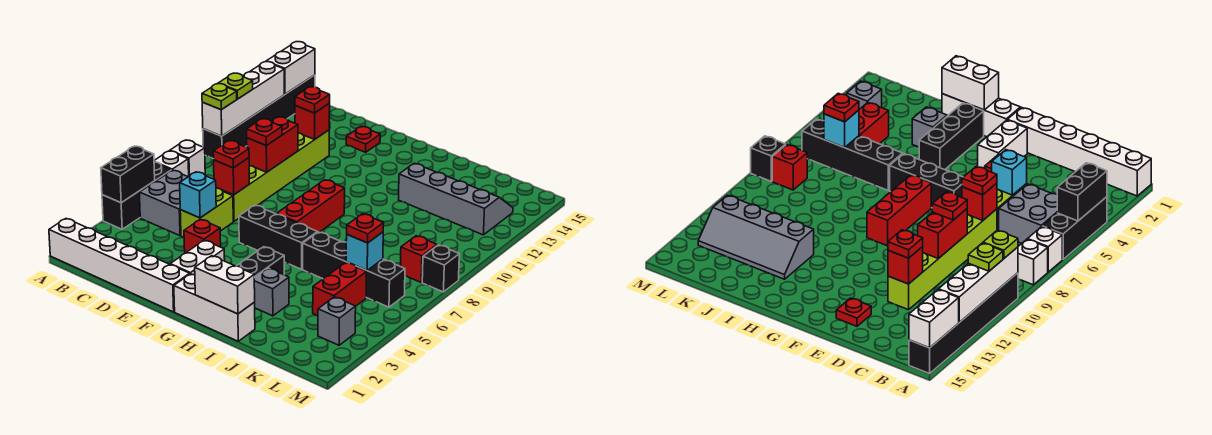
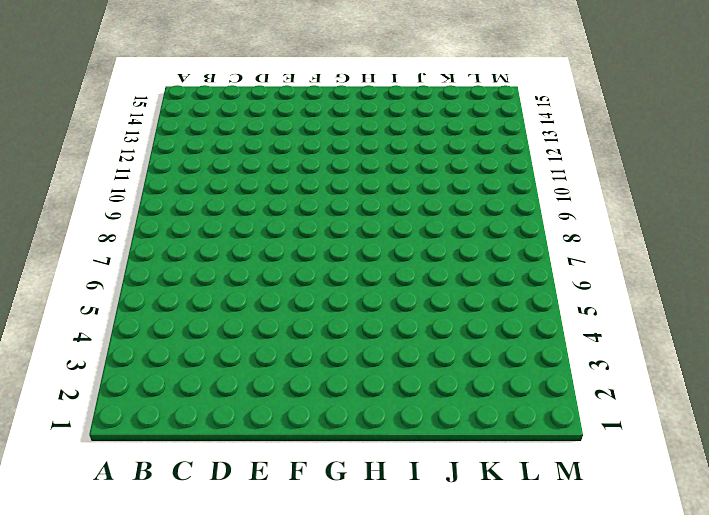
none -> white brick A1:F1 level 1
none -> black brick A4:A6 level 1
none -> white brick A7 level 1
none -> white brick A8 level 1

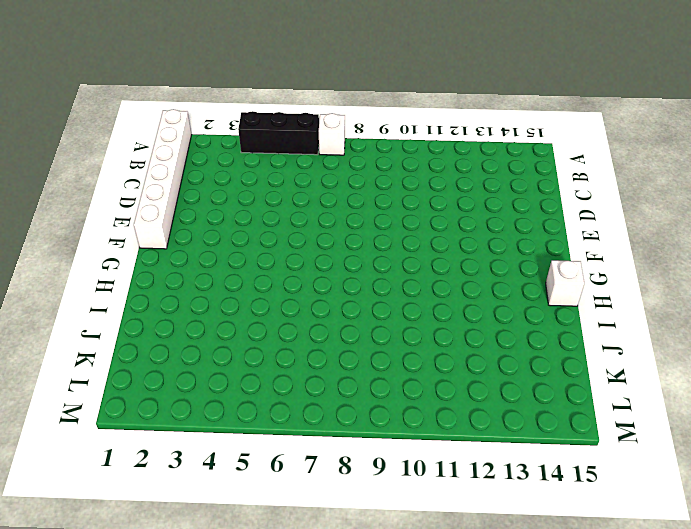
white brick H15 level 1 -> white brick A8 level 1
none -> black brick A10:A15 level 1
none -> grey brick B5:C6 level 1
none -> lime brick D5:D6 level 1
none -> lime brick D7:D12 level 1

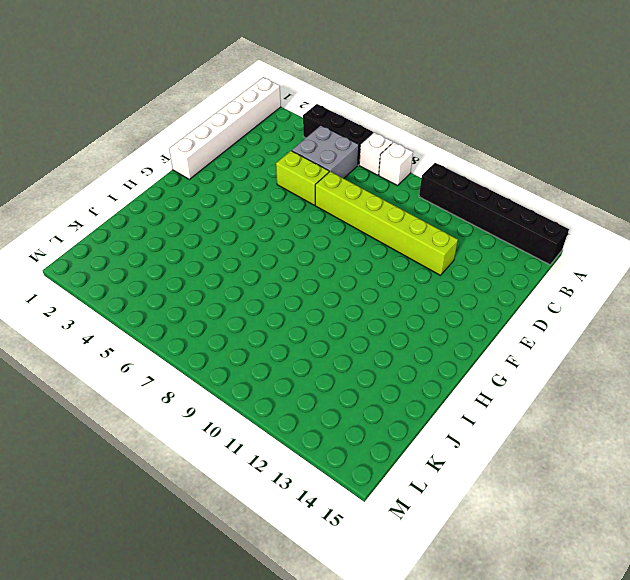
none -> red brick E4 level 1
none -> red plate E14 level 1
none -> white brick F2:F3 level 1
none -> black brick F6:H6 level 1

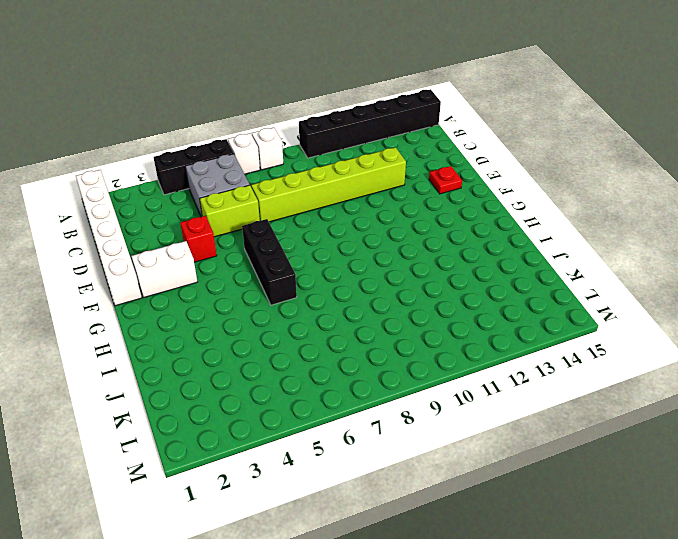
none -> white brick G1:I1 level 1
none -> red brick G7:G9 level 1
none -> black brick H2:H4 level 1
none -> grey brick I3 level 1

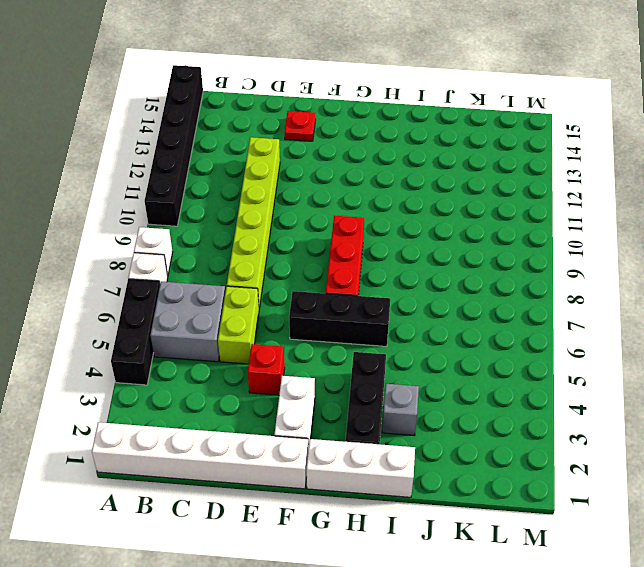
none -> black brick I6:L6 level 1
none -> grey slope I12:L13 level 1 top 12
none -> red brick K4:K5 level 1
none -> grey brick L3 level 1

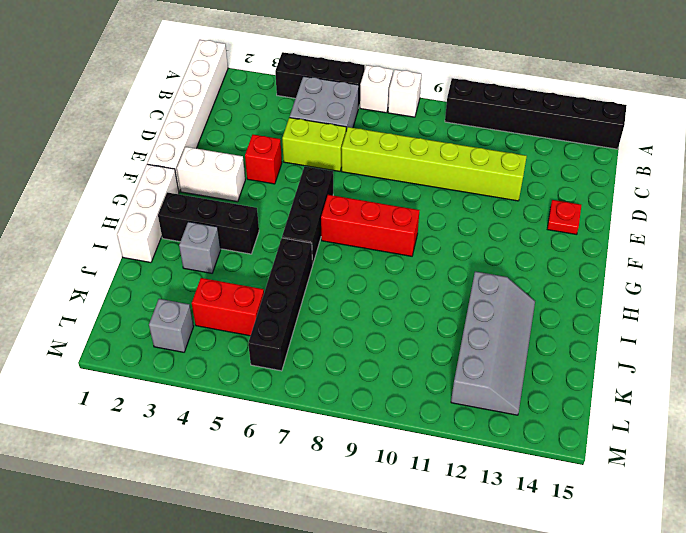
none -> red brick L8 level 1
none -> black brick M8 level 1
none -> black brick A4:A5 level 2
none -> white brick A10:A13 level 2

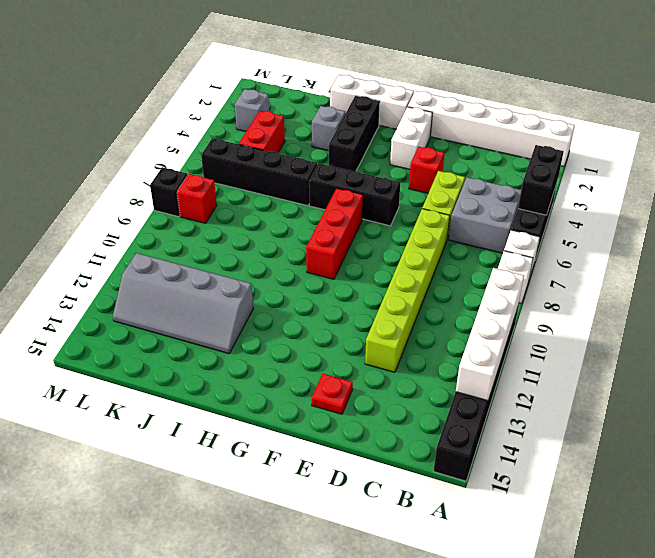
none -> white brick A14:A15 level 2
none -> cyan brick D5 level 2
none -> red brick D7 level 2
none -> red brick D9:D10 level 2

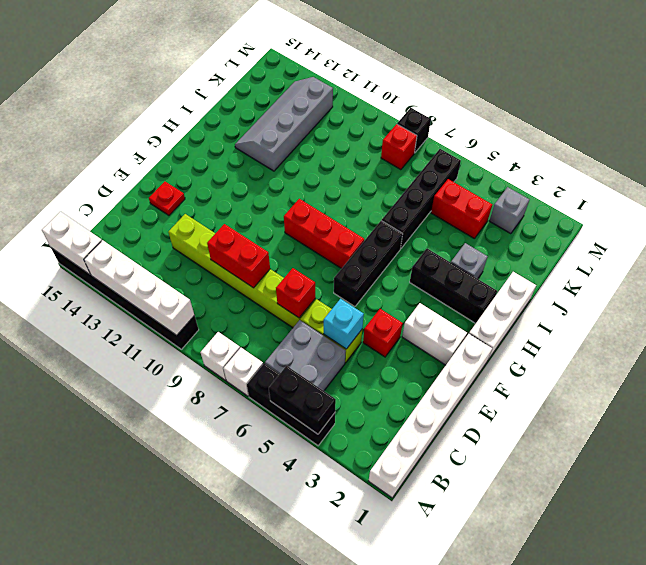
none -> red brick D12 level 2
none -> white brick H1:I1 level 2
none -> cyan brick K6 level 2
none -> lime plate A10 level 3

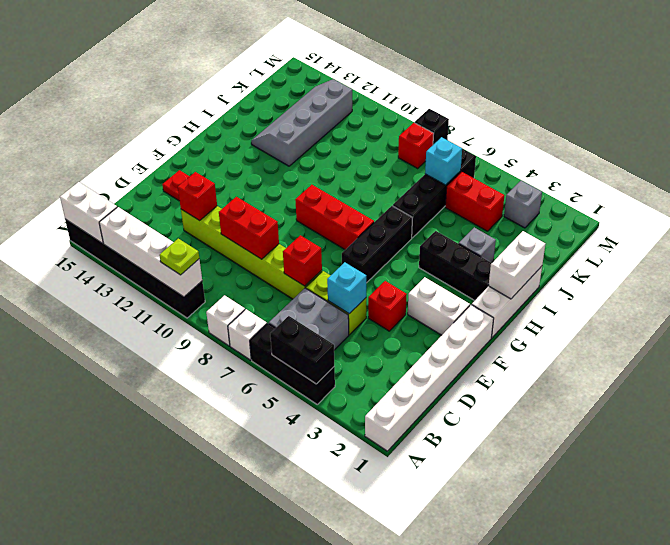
none -> lime plate A11 level 3
none -> red plate D7 level 3
none -> red plate D9 level 3
none -> red plate D12 level 3

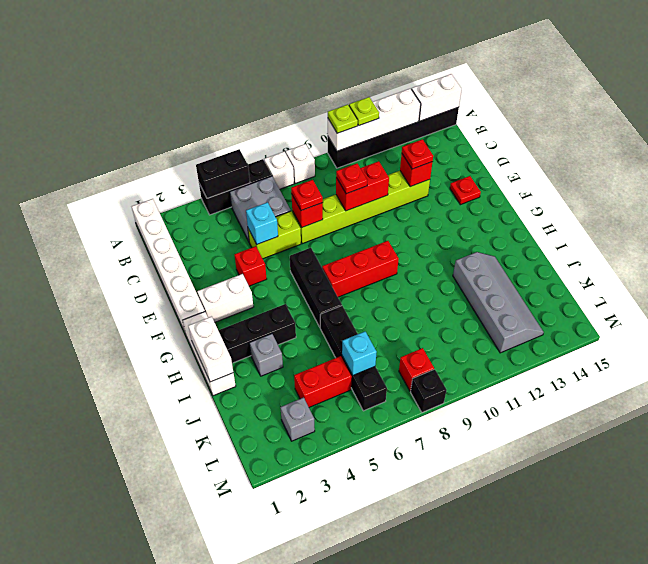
none -> red plate K6 level 3

